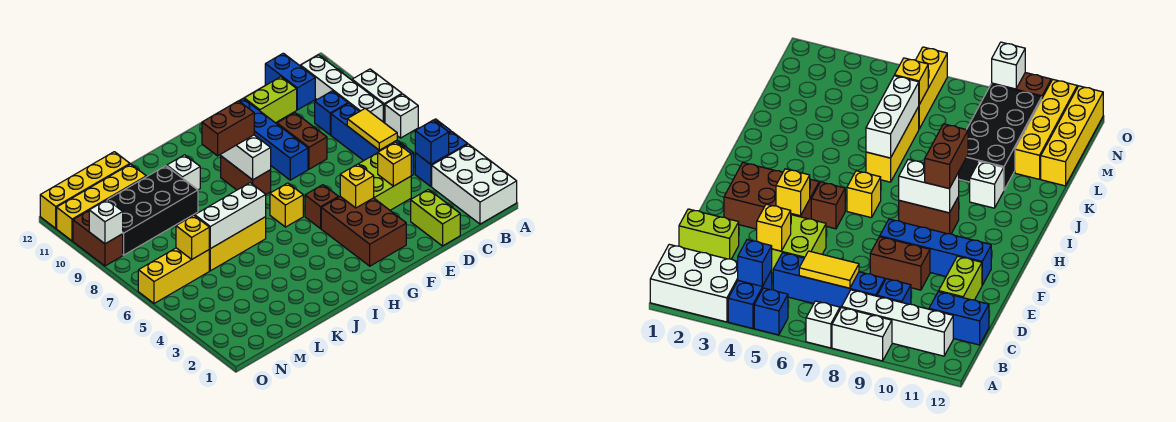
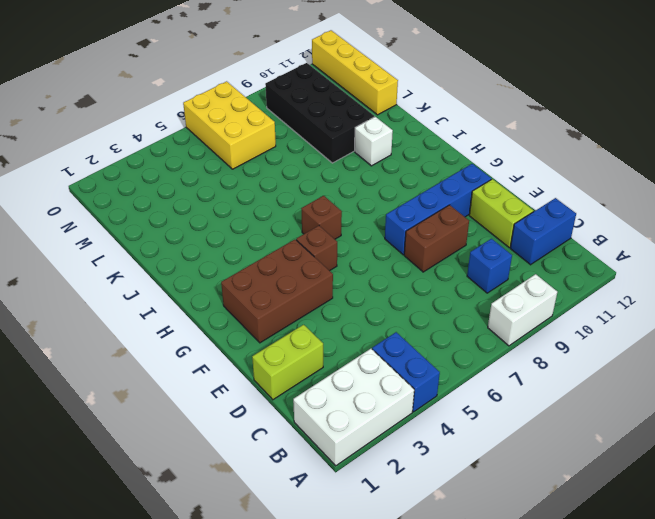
brown brick H6 level 1 -> yellow brick H6 level 1
yellow brick M6:O7 level 1 -> yellow brick M6:O6 level 1
none -> blue brick A5 level 1
none -> white brick A7 level 1
none -> white brick B8:B11 level 1
none -> blue brick C5:C8 level 1

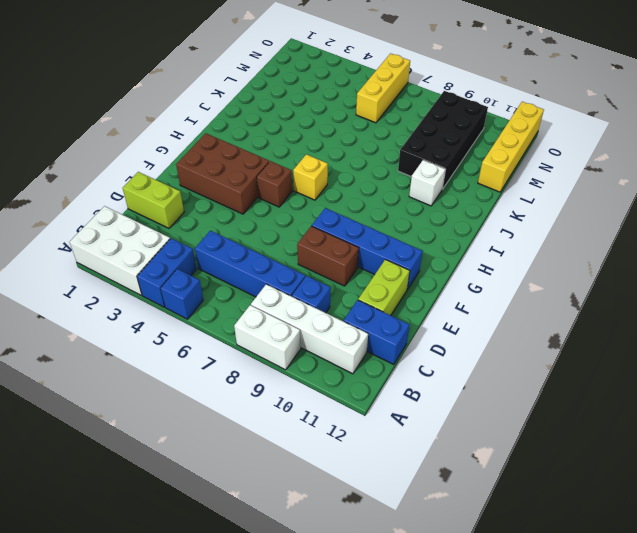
none -> white brick A7 level 1
none -> lime brick D4:E5 level 1
none -> brown brick H8:H9 level 1
none -> yellow brick J6:L6 level 1

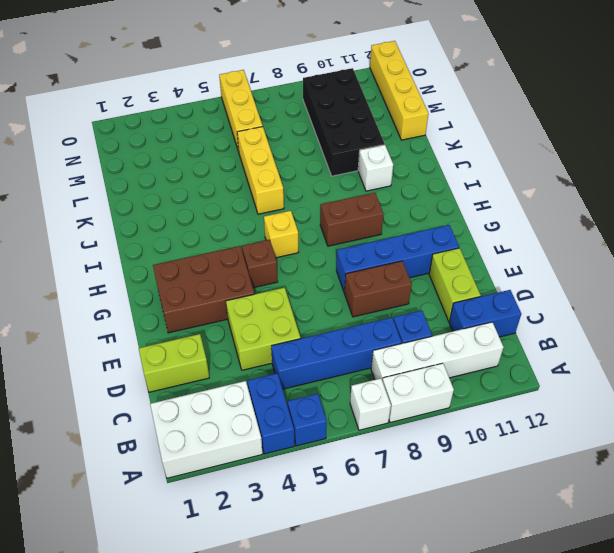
none -> yellow brick L11:O11 level 1
none -> brown brick O9:O10 level 1
none -> blue brick B4 level 2
none -> yellow tile C6:C7 level 2

